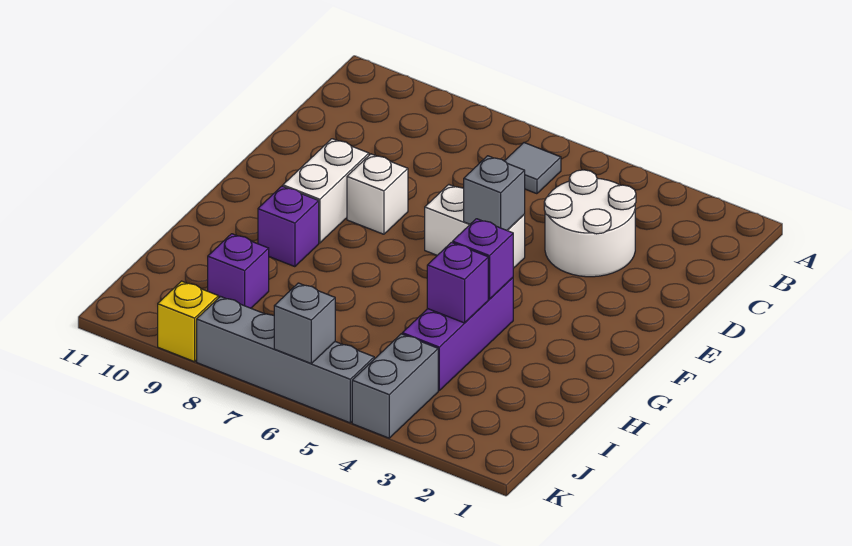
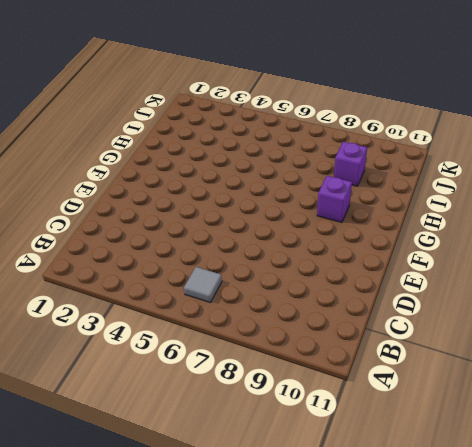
none -> white round brick C3:D4 level 1
none -> white brick E5:E6 level 1
none -> white brick E8 level 1

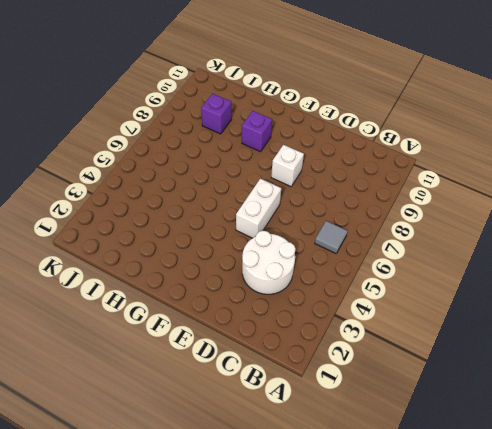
none -> white brick E9:F9 level 1
none -> purple brick G4:I4 level 1
none -> grey brick J4:K4 level 1

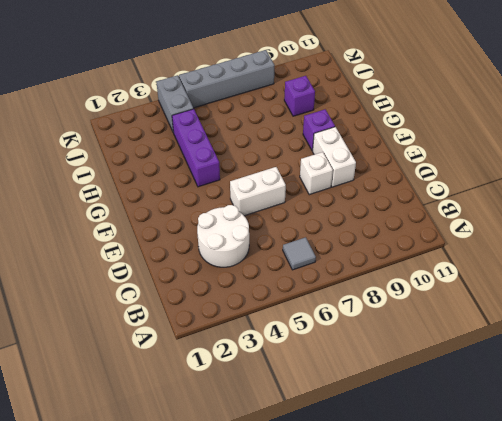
none -> yellow brick K9 level 1
none -> grey brick E5 level 2
none -> purple brick G4 level 2

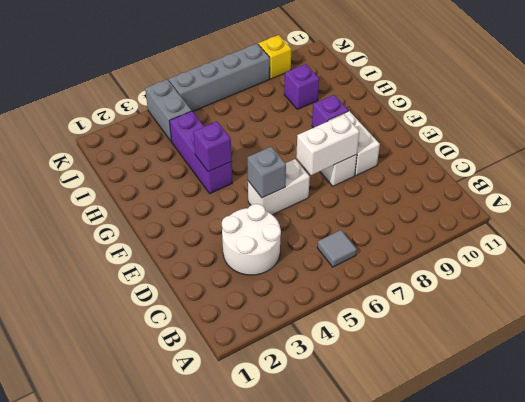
white brick E7:E8 level 2 -> none
none -> purple brick H4 level 2
none -> grey brick K6 level 2

